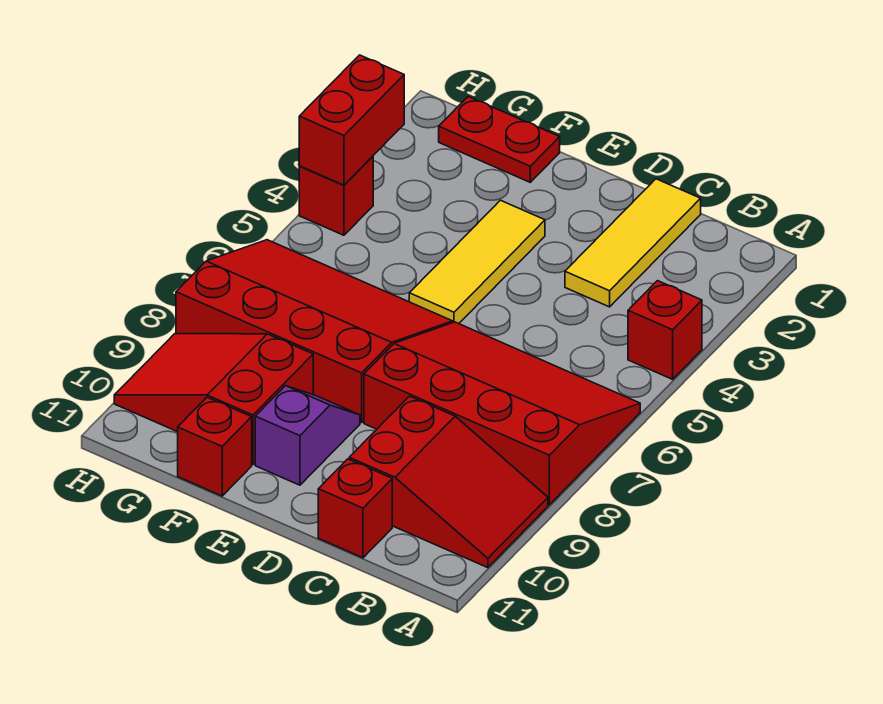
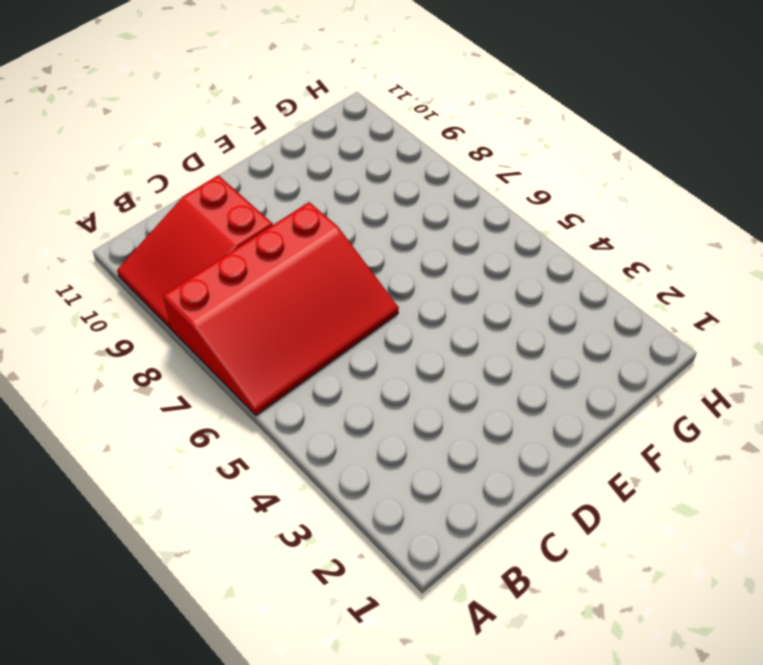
none -> red brick A4 level 1
none -> yellow tile C1:C3 level 1
none -> red brick C11 level 1

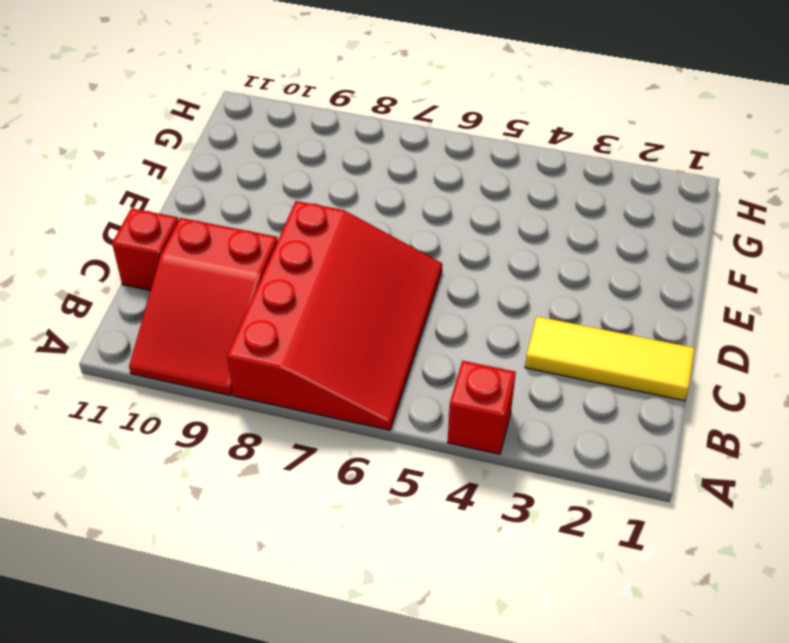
none -> yellow tile E3:E5 level 1
none -> red slope E6:H8 level 1 top 8
none -> purple slope E9:E10 level 1 top 10

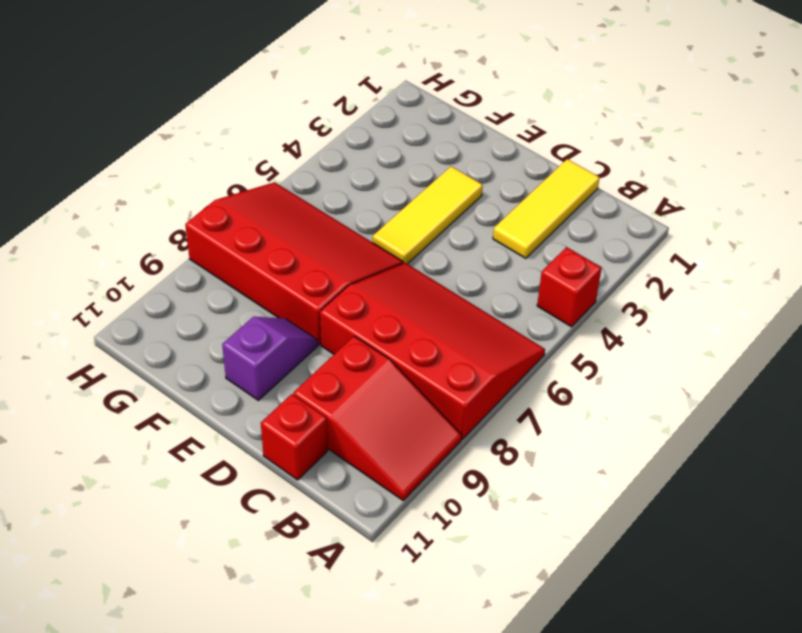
none -> red plate F1:G1 level 1
none -> red slope F9:H10 level 1 top F
none -> red brick F11 level 1

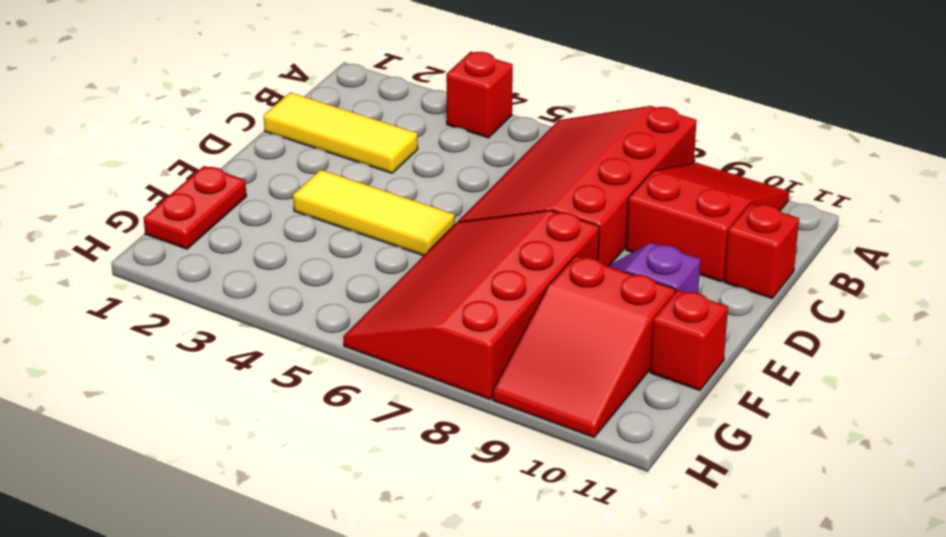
none -> red brick H4 level 1
none -> red brick H3:H4 level 2

